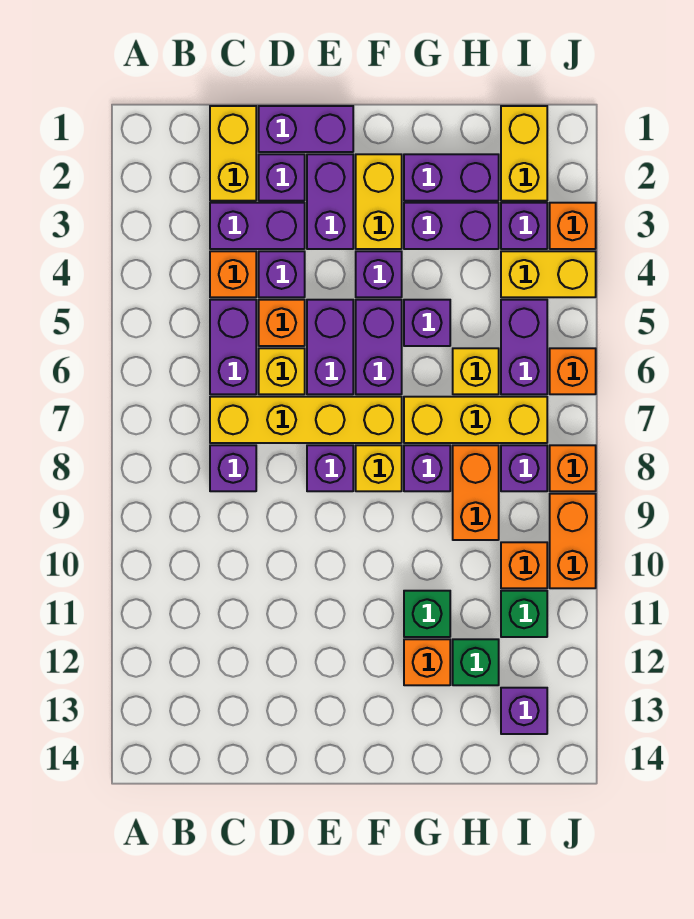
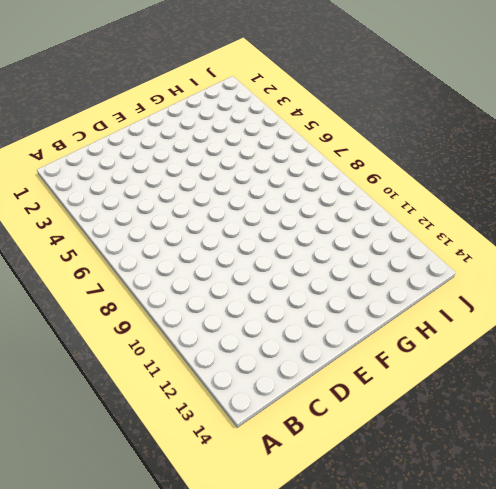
none -> yellow brick C1:C2 level 1
none -> purple brick C3:D3 level 1
none -> orange brick C4 level 1
none -> purple brick C5:C6 level 1

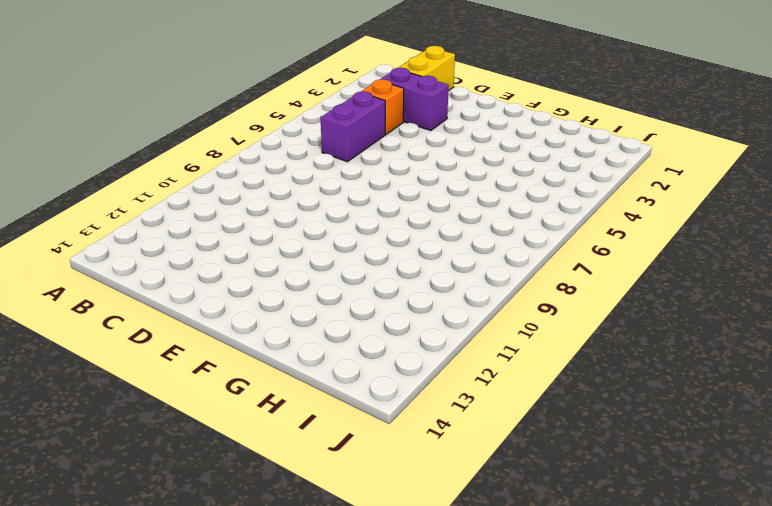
none -> yellow brick C7:F7 level 1
none -> purple brick C8 level 1
none -> purple brick D1:E1 level 1
none -> purple brick D2 level 1

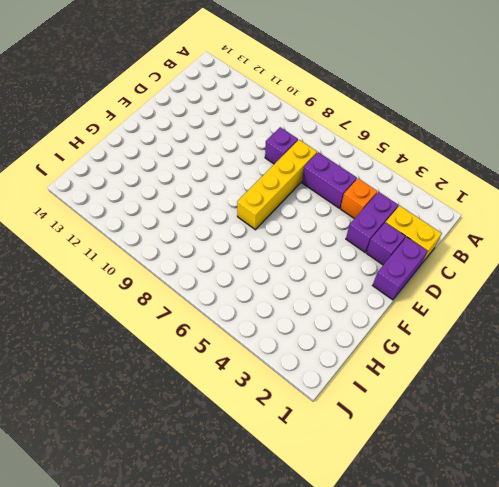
none -> purple brick D4 level 1
none -> orange brick D5 level 1
none -> yellow brick D6 level 1
none -> purple brick E2:E3 level 1

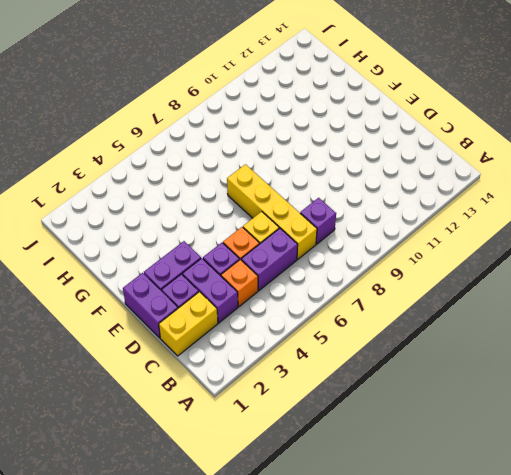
none -> purple brick E5:E6 level 1
none -> purple brick E8 level 1
none -> yellow brick F2:F3 level 1
none -> purple brick F4 level 1

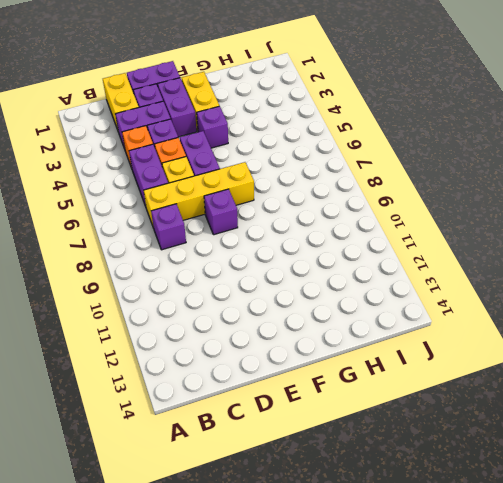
none -> purple brick F5:F6 level 1
none -> yellow brick F8 level 1
none -> purple brick G2:H2 level 1
none -> purple brick G3:H3 level 1

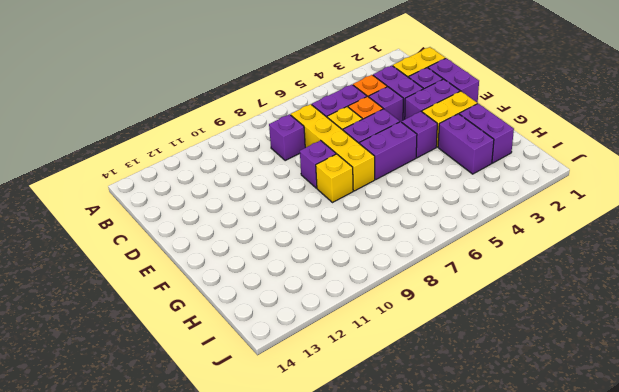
none -> purple brick G5 level 1
none -> yellow brick G7:I7 level 1
none -> purple brick G8 level 1
none -> green brick G11 level 1

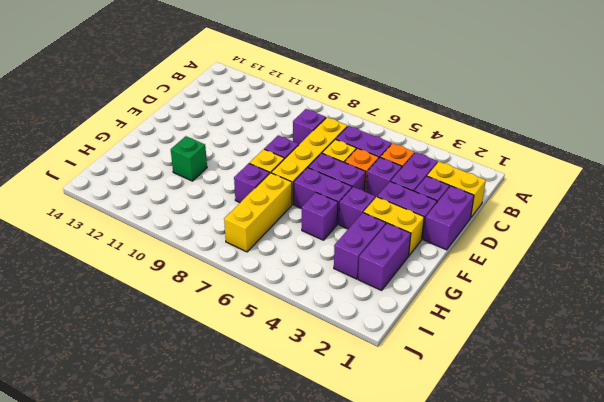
none -> orange brick G12 level 1
none -> yellow brick H6 level 1
none -> orange brick H8:H9 level 1
none -> green brick H12 level 1

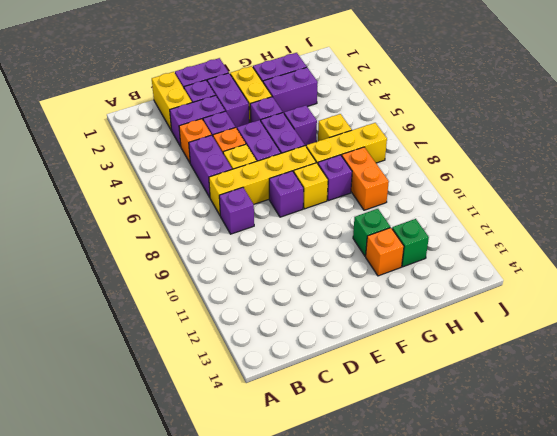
none -> yellow brick I1:I2 level 1
none -> purple brick I3 level 1
none -> yellow brick I4:J4 level 1
none -> purple brick I5:I6 level 1

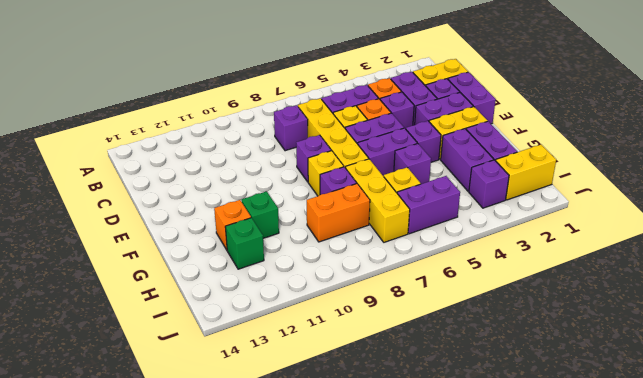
none -> yellow brick I4:J4 level 1
none -> purple brick I8 level 1
none -> orange brick I10 level 1
none -> green brick I11 level 1

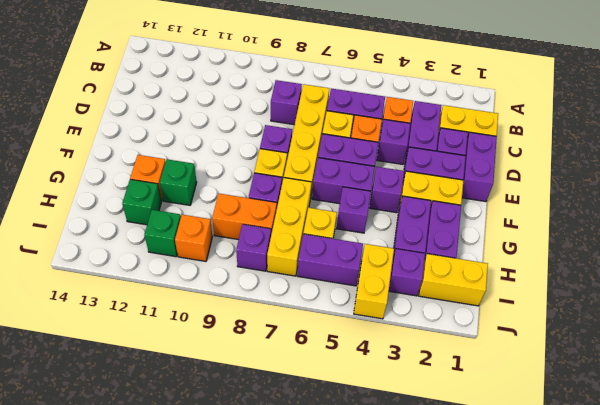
none -> purple brick I13 level 1
none -> orange brick J3 level 1
none -> orange brick J6 level 1
none -> orange brick J8 level 1

